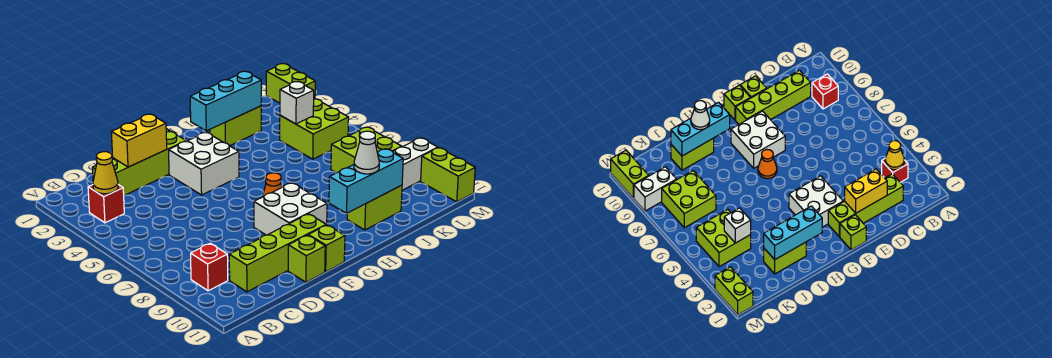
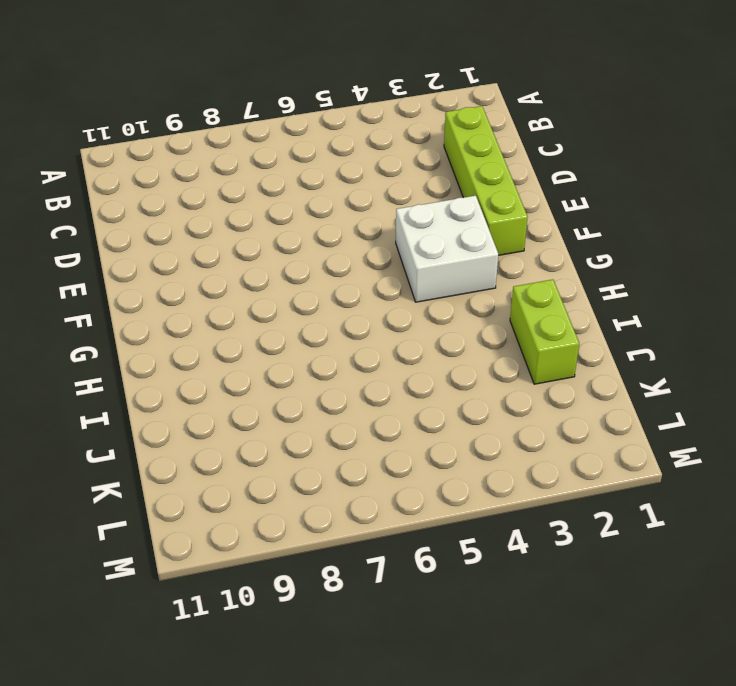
none -> red brick B3 level 1
none -> red brick B9 level 1
none -> lime brick C10:F10 level 1

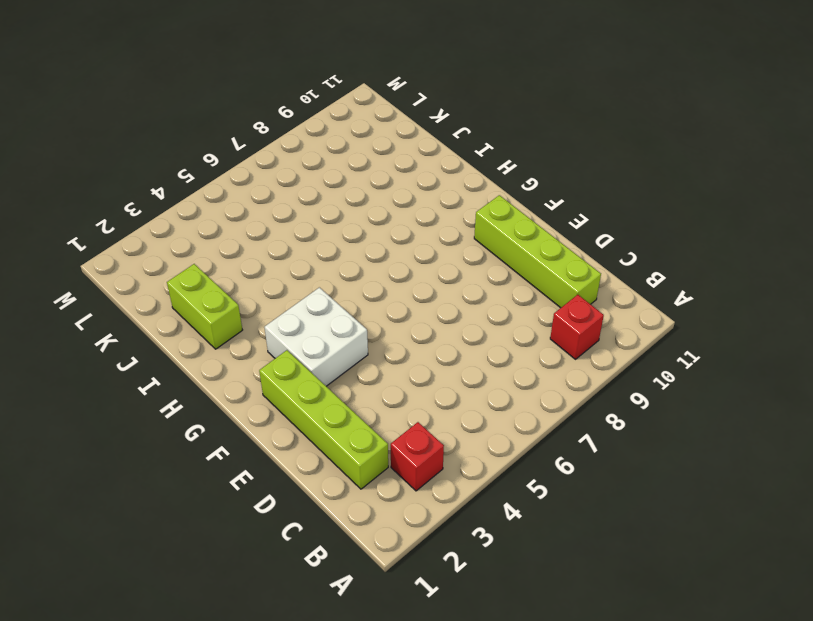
none -> lime brick E11 level 1
none -> lime brick F1 level 1
none -> white brick F8:G9 level 1

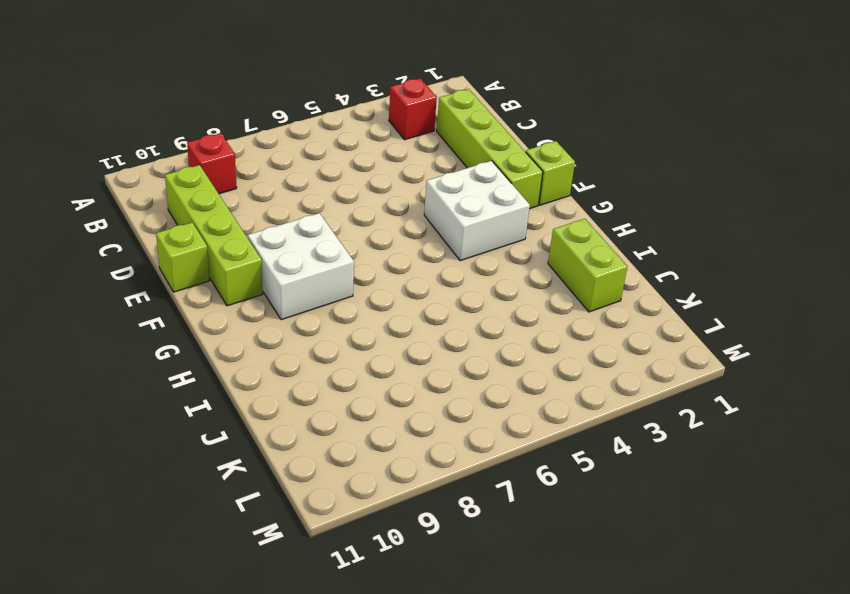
none -> lime brick F11 level 1
none -> orange cone G7 level 1
none -> lime brick I10:J10 level 1

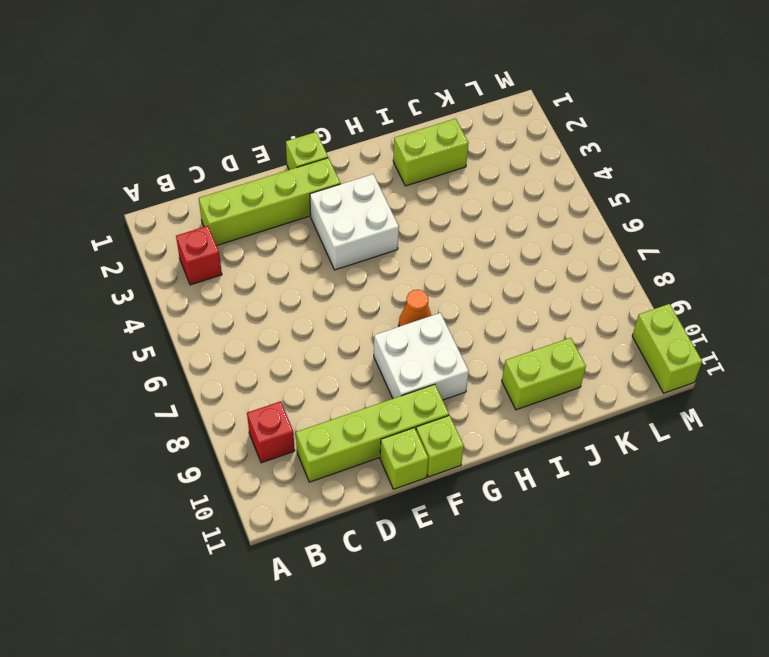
none -> lime brick K4:L5 level 1
none -> lime brick K7:L8 level 1
none -> white brick L9:M9 level 1

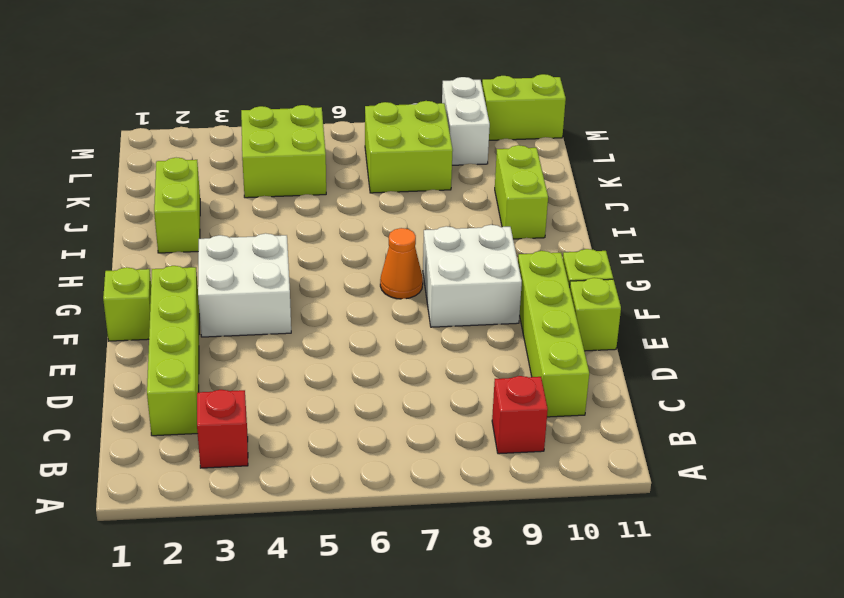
none -> lime brick M1:M2 level 1
none -> yellow cone B3 level 2
none -> yellow brick D2:E2 level 2

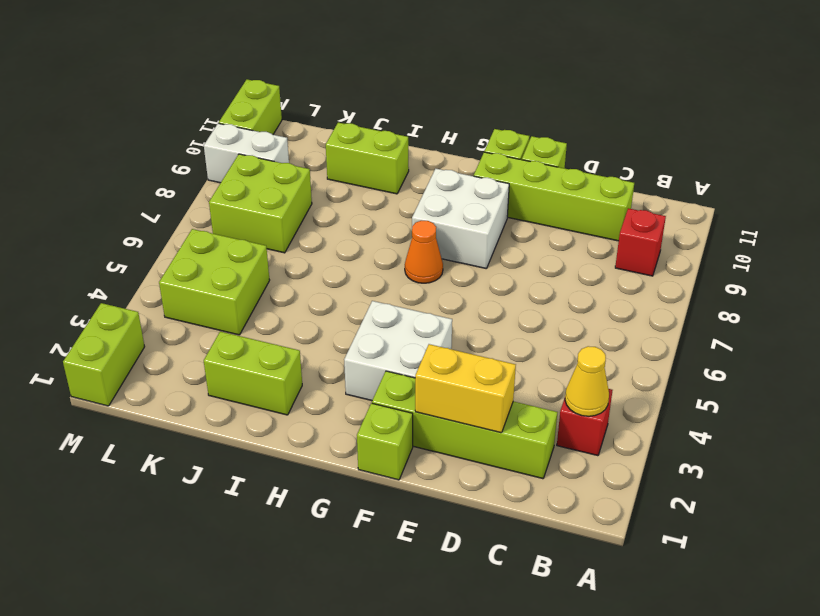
none -> cyan brick H2:J2 level 2
none -> cyan brick H10:J10 level 2
none -> white brick K4 level 2

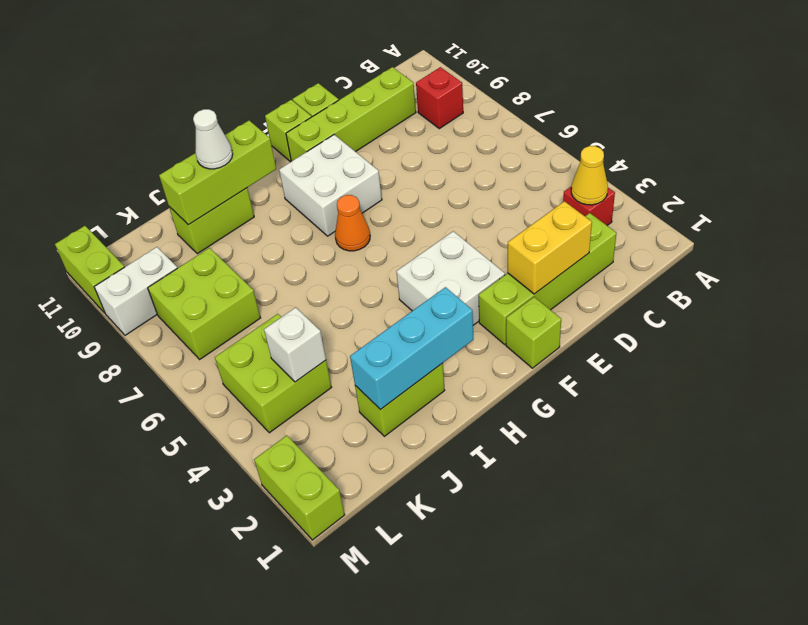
lime brick H10:J10 level 2 -> cyan brick H10:J10 level 2

